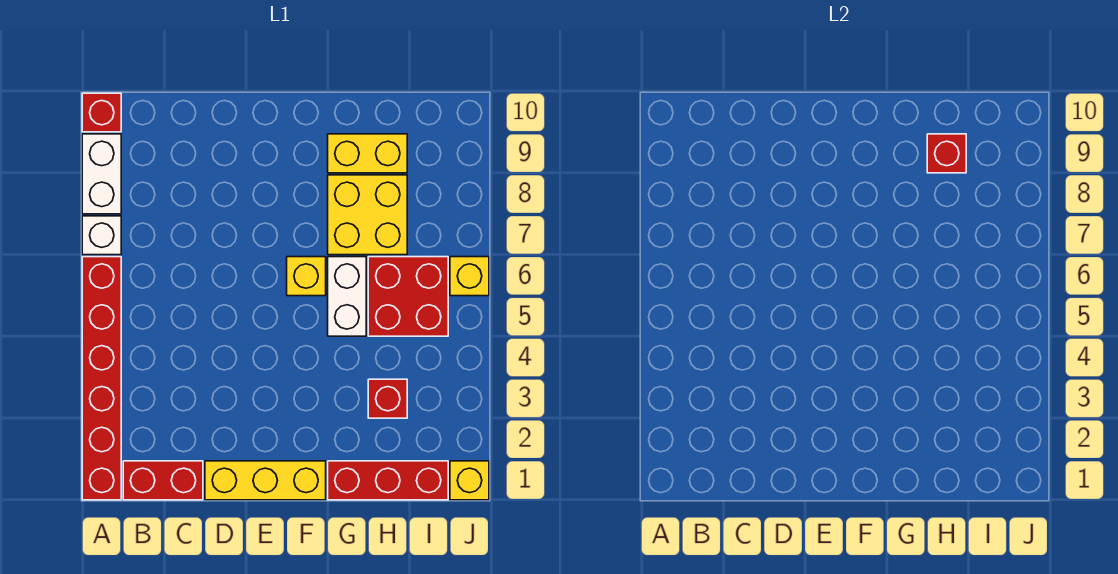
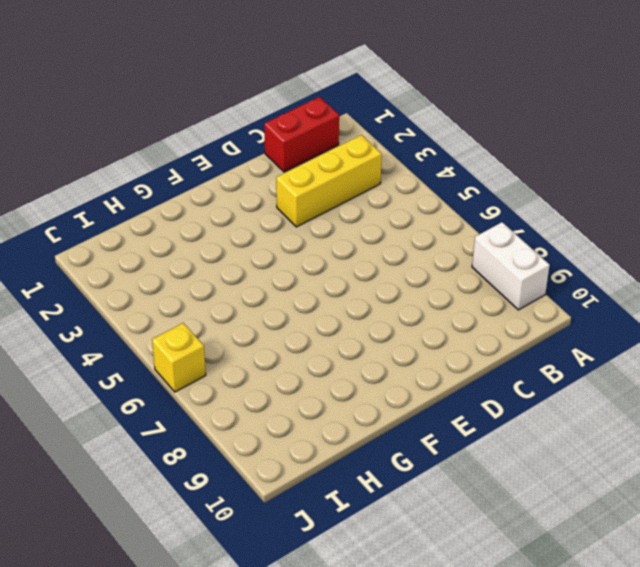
yellow brick B3:D3 level 1 -> yellow brick D1:F1 level 1
none -> red brick A1:A6 level 1
none -> white brick A7 level 1
none -> red brick A10 level 1

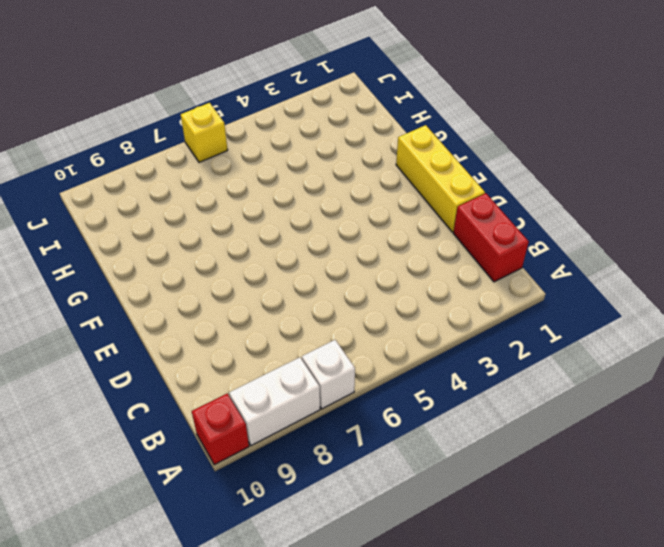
none -> red brick A1:A6 level 1
none -> yellow brick F6 level 1
none -> red brick G1:I1 level 1

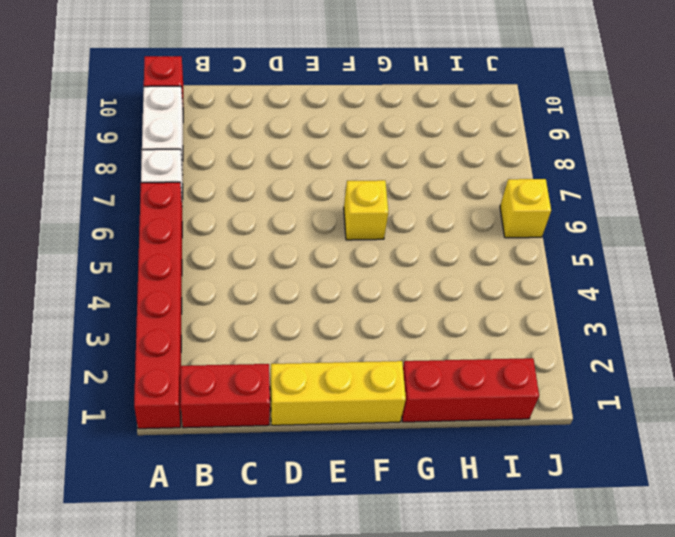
none -> white brick G5:G6 level 1
none -> yellow brick G7:H8 level 1
none -> yellow brick G9:H9 level 1

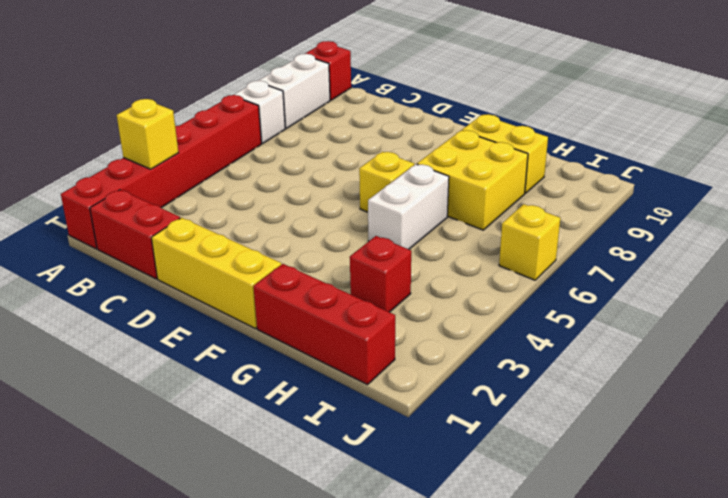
yellow brick A3 level 2 -> yellow brick J1 level 1
none -> red brick H5:I6 level 1
none -> red brick H9 level 2

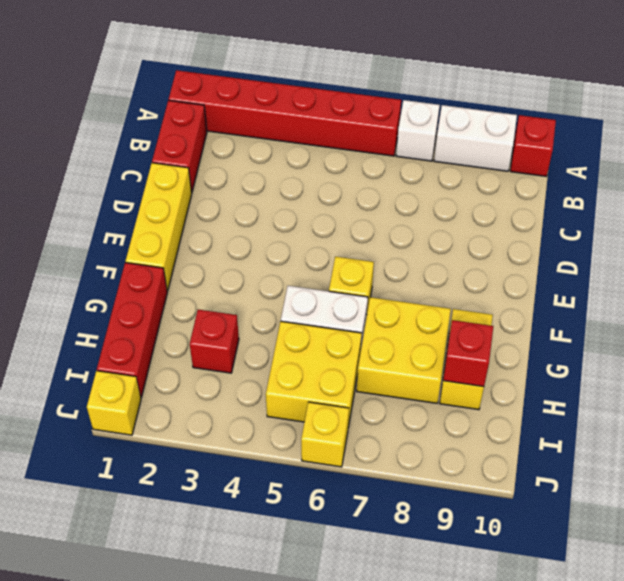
yellow brick H5:I6 level 1 -> red brick H5:I6 level 1

